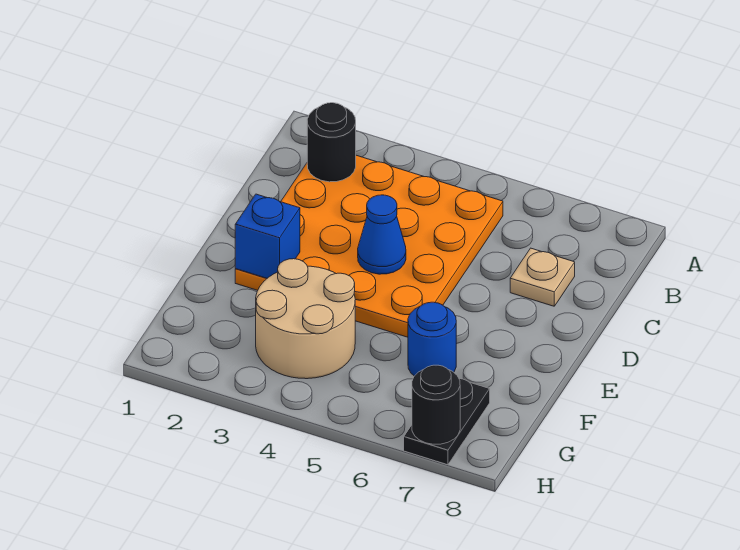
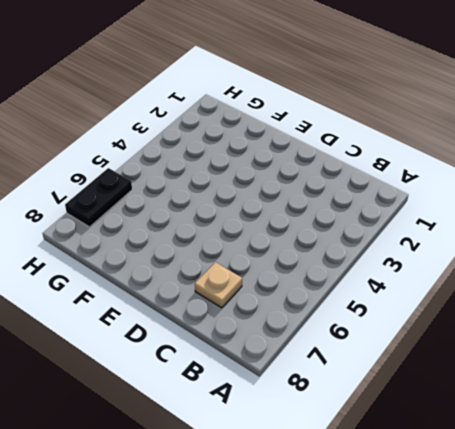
black plate H6:H7 level 1 -> black plate G7:H7 level 1
none -> orange plate B2:E5 level 1
none -> tan round brick F3:G4 level 1

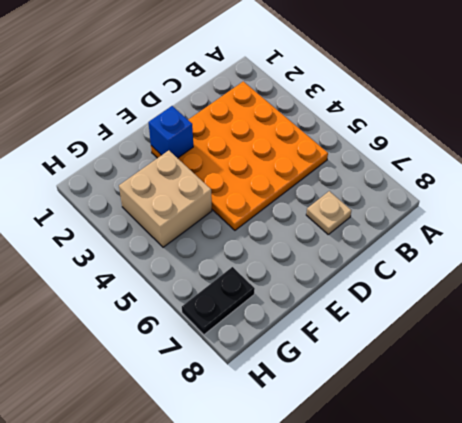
tan brick F3:G4 level 1 -> tan round brick F3:G4 level 1
none -> blue round brick F6 level 1
none -> black round brick B2 level 2

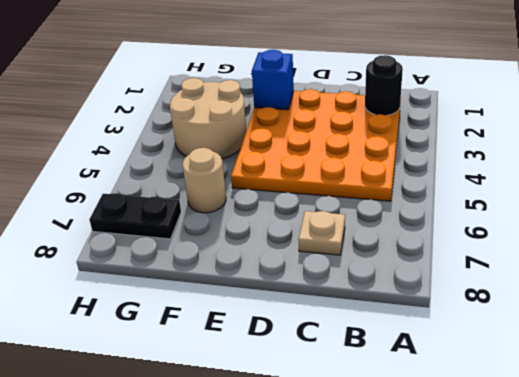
tan round brick F6 level 1 -> blue round brick F6 level 1
none -> blue cone D4 level 2
none -> black round brick H7 level 2

